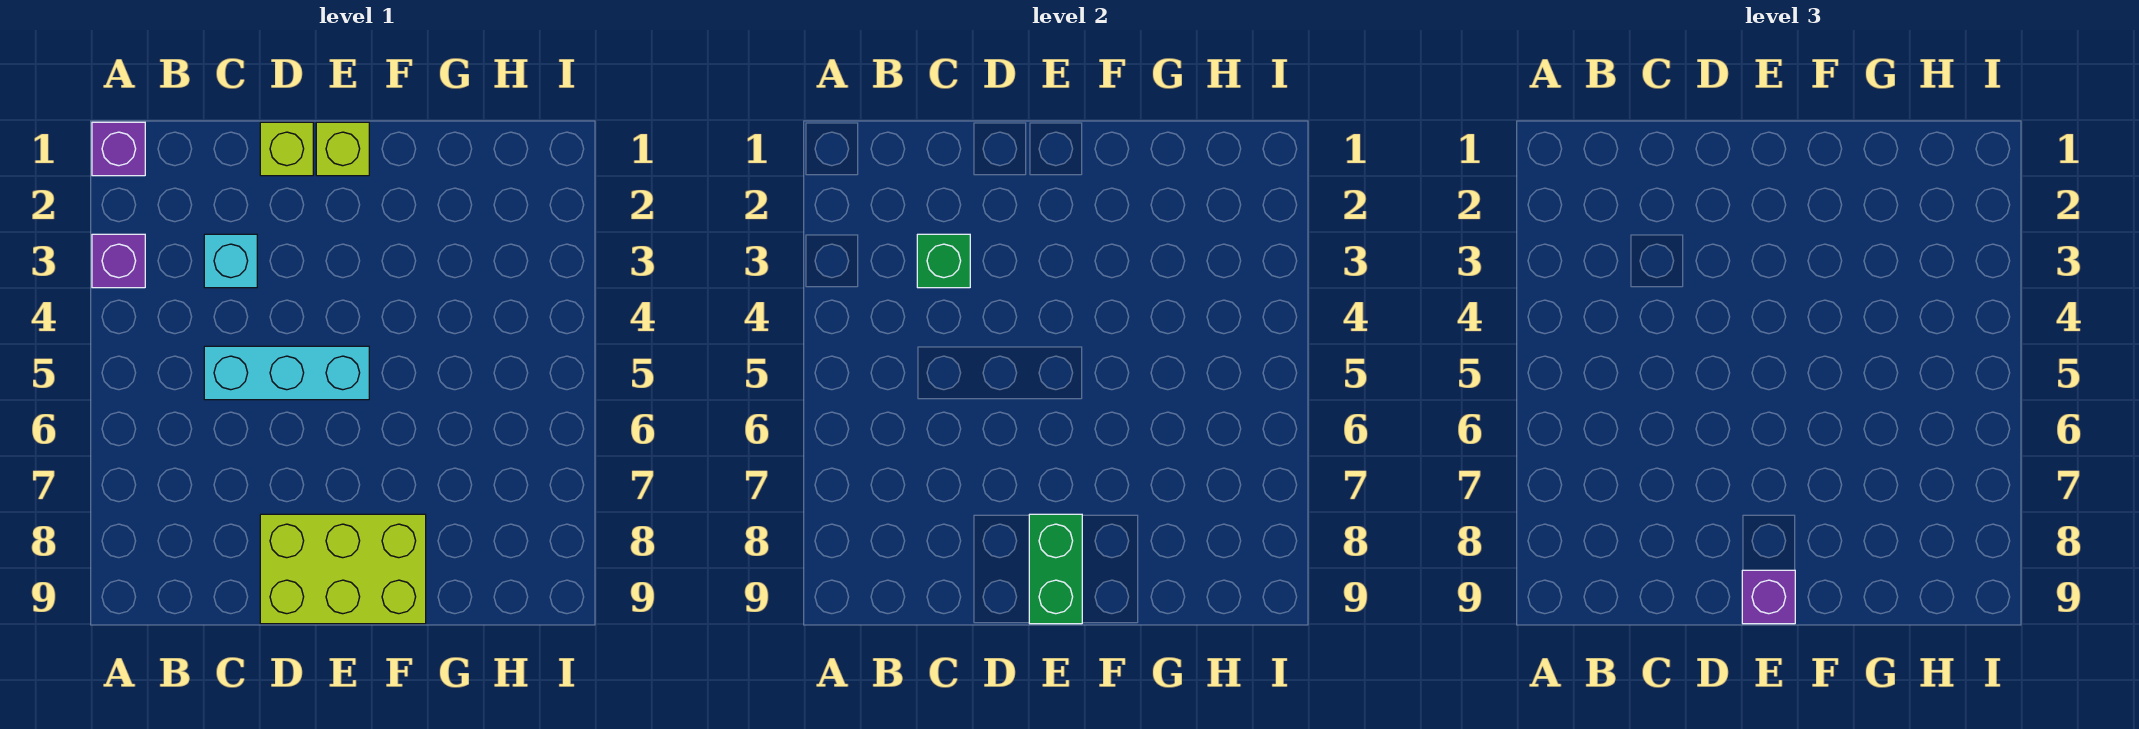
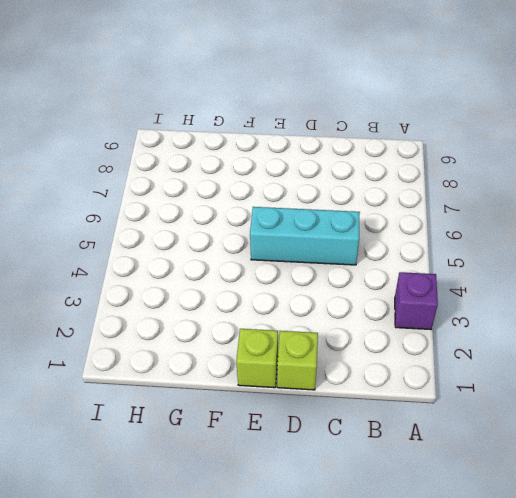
none -> purple brick A1 level 1
none -> cyan brick C3 level 1

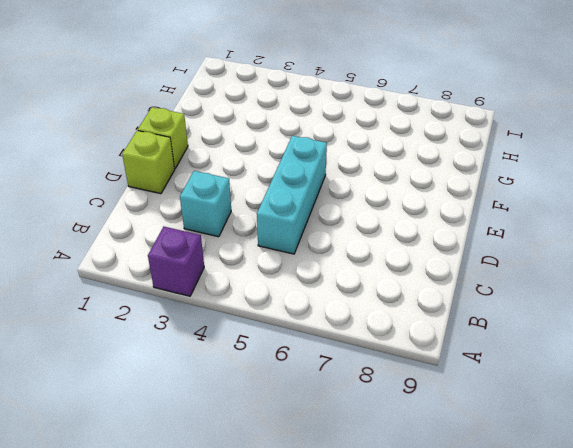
none -> purple brick A1 level 1
none -> lime brick D8:F9 level 1

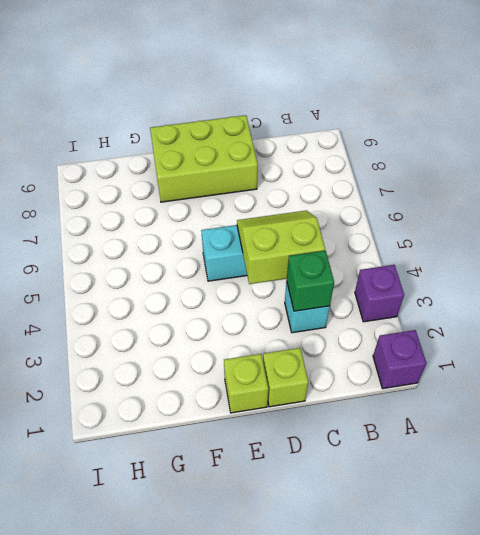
lime slope C4:D5 level 2 top 4 -> none
none -> green brick E8:E9 level 2
none -> purple brick E9 level 3

